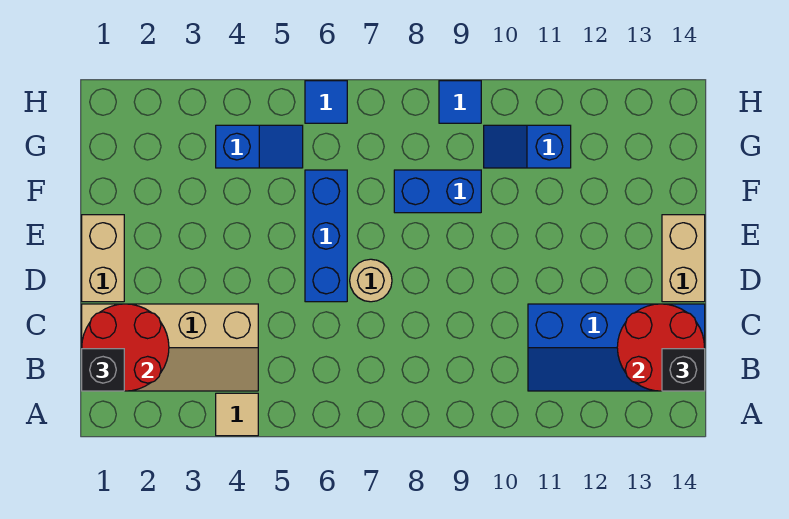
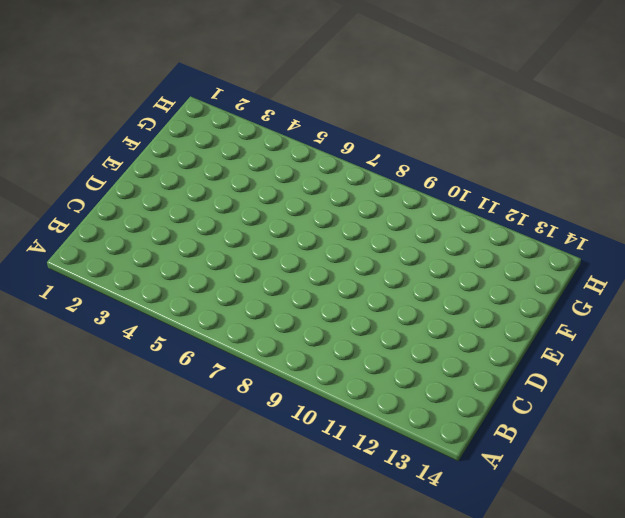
none -> tan tile A4 level 1
none -> tan slope B1:C4 level 1 top C
none -> blue slope B11:C14 level 1 top C

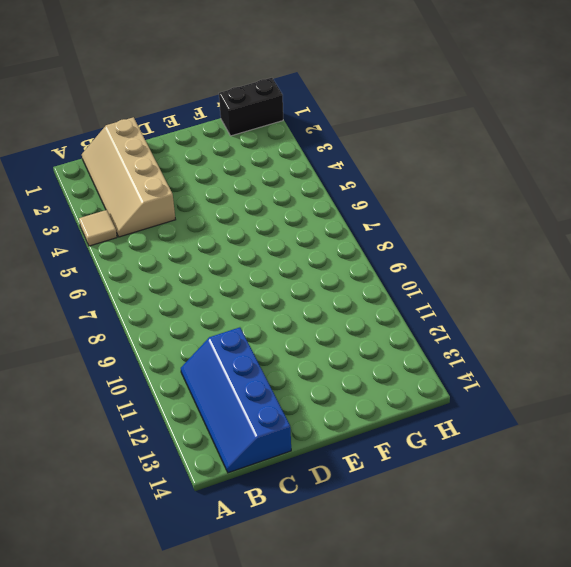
black brick G1:H1 level 1 -> none
none -> tan brick D1:E1 level 1
none -> blue brick D6:F6 level 1
none -> tan round brick D7 level 1

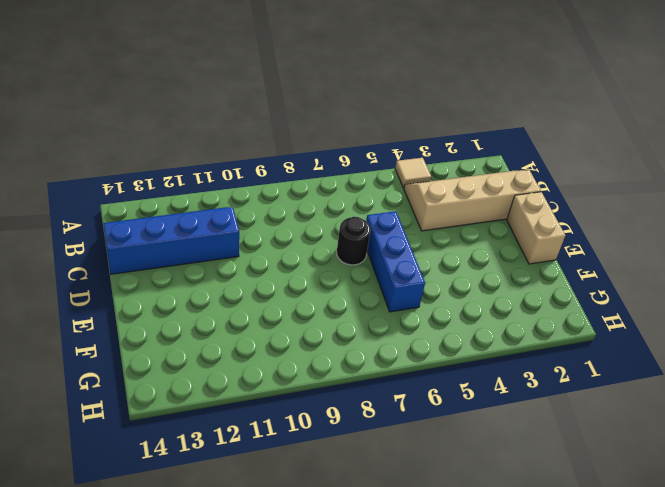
black round brick D7 level 1 -> tan round brick D7 level 1
none -> tan brick D14:E14 level 1
none -> blue brick F8:F9 level 1
none -> blue slope G4:G5 level 1 top 4

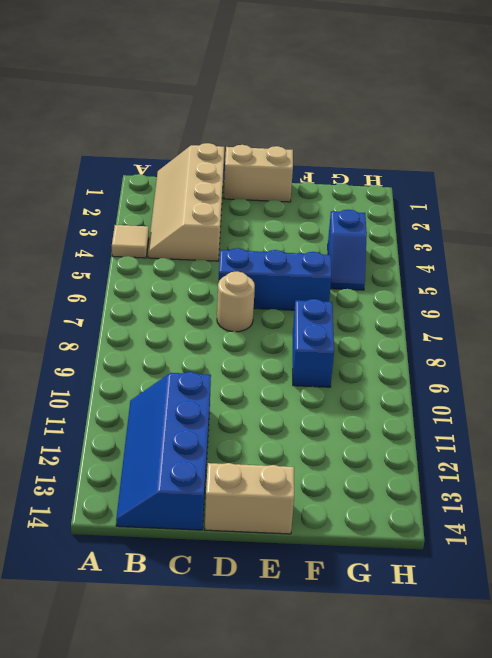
none -> blue slope G10:G11 level 1 top 11
none -> blue tile H6 level 1
none -> blue tile H9 level 1

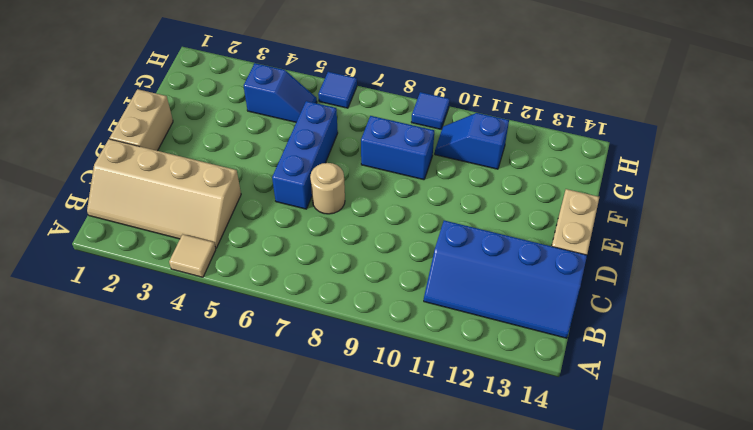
none -> red round brick B1:C2 level 2
none -> red round brick B13:C14 level 2
none -> black brick B1 level 3

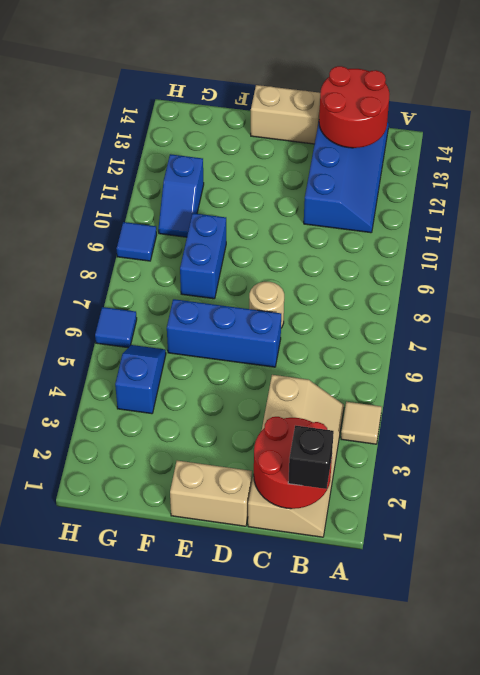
none -> black brick B14 level 3

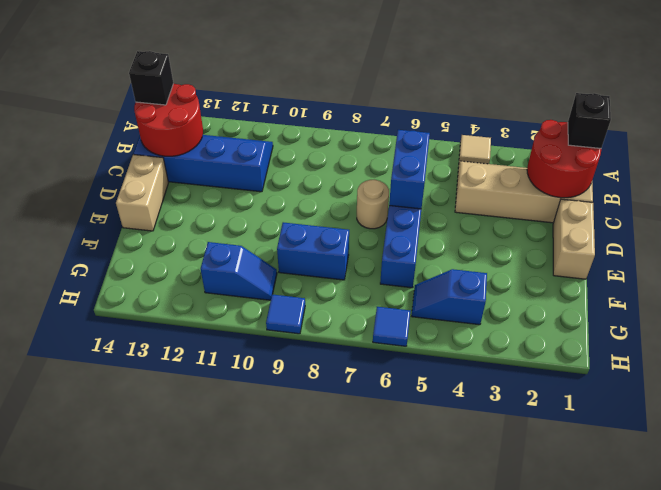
blue brick C6:D6 level 2 -> none

